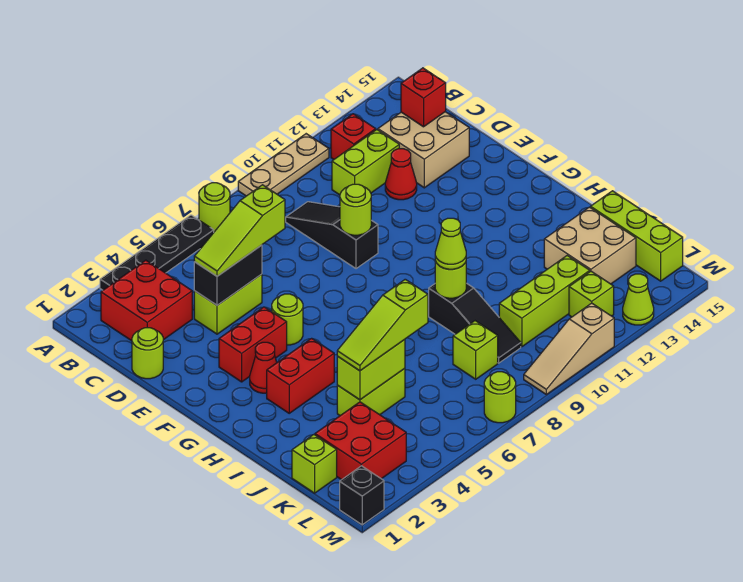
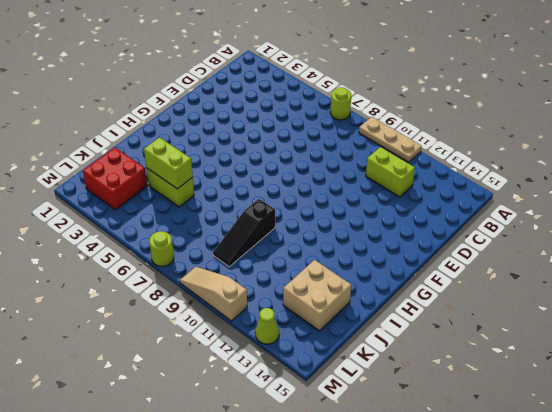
none -> black plate A3:A6 level 1
none -> red brick B2:C3 level 1
none -> red brick B12 level 1
none -> black slope C9:E9 level 1 top E

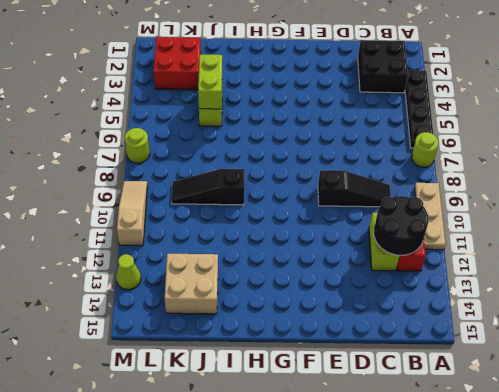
black brick B2:C3 level 1 -> red brick B2:C3 level 1
black round brick B11:C12 level 2 -> none
none -> tan brick C13:D14 level 1
none -> lime round brick D1 level 1
none -> lime brick D4:D5 level 1
none -> red cone D12 level 1

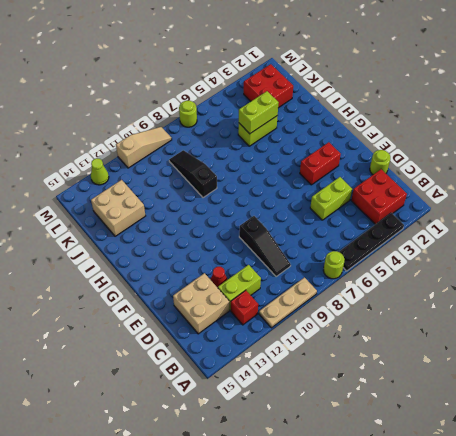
none -> lime round brick F5 level 1
none -> red cone G3 level 1
none -> red brick H3:H4 level 1
none -> lime brick J15:L15 level 1

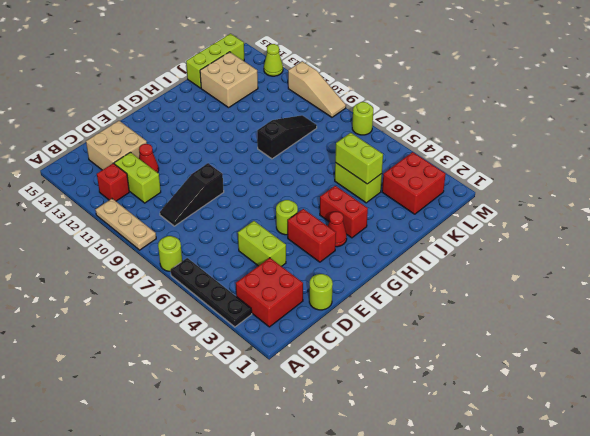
none -> lime brick K1 level 1
none -> lime brick K8 level 1
none -> lime brick K10:K12 level 1
none -> lime brick L12 level 1

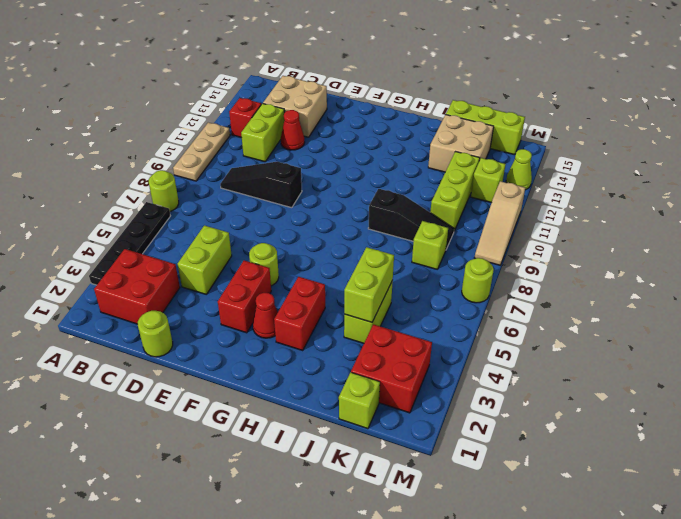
none -> black brick M1 level 1
none -> red brick C14 level 2
none -> black brick D4:D5 level 2
none -> lime round brick E9 level 2

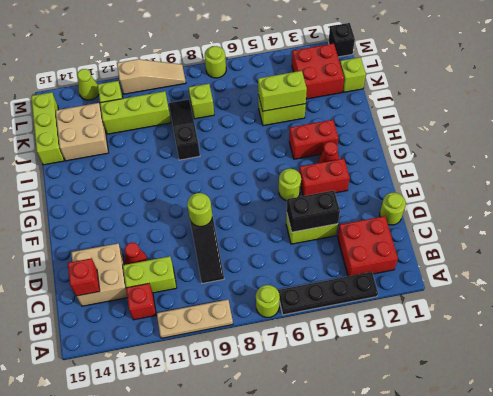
none -> lime round brick I9 level 2
none -> lime slope D4:D6 level 3 top 6
none -> lime cone I9 level 3
none -> lime slope J4:J6 level 3 top 6

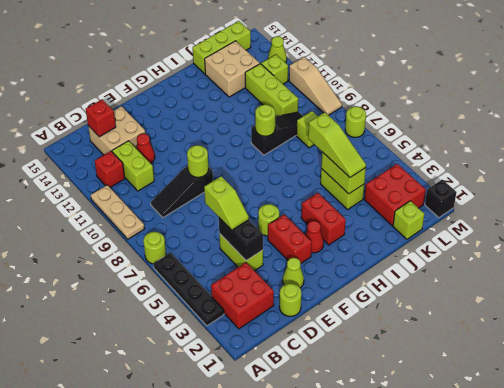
lime slope D5:D6 level 3 top 6 -> lime slope D4:D6 level 3 top 6
lime cone E2 level 1 -> lime cone I9 level 3

